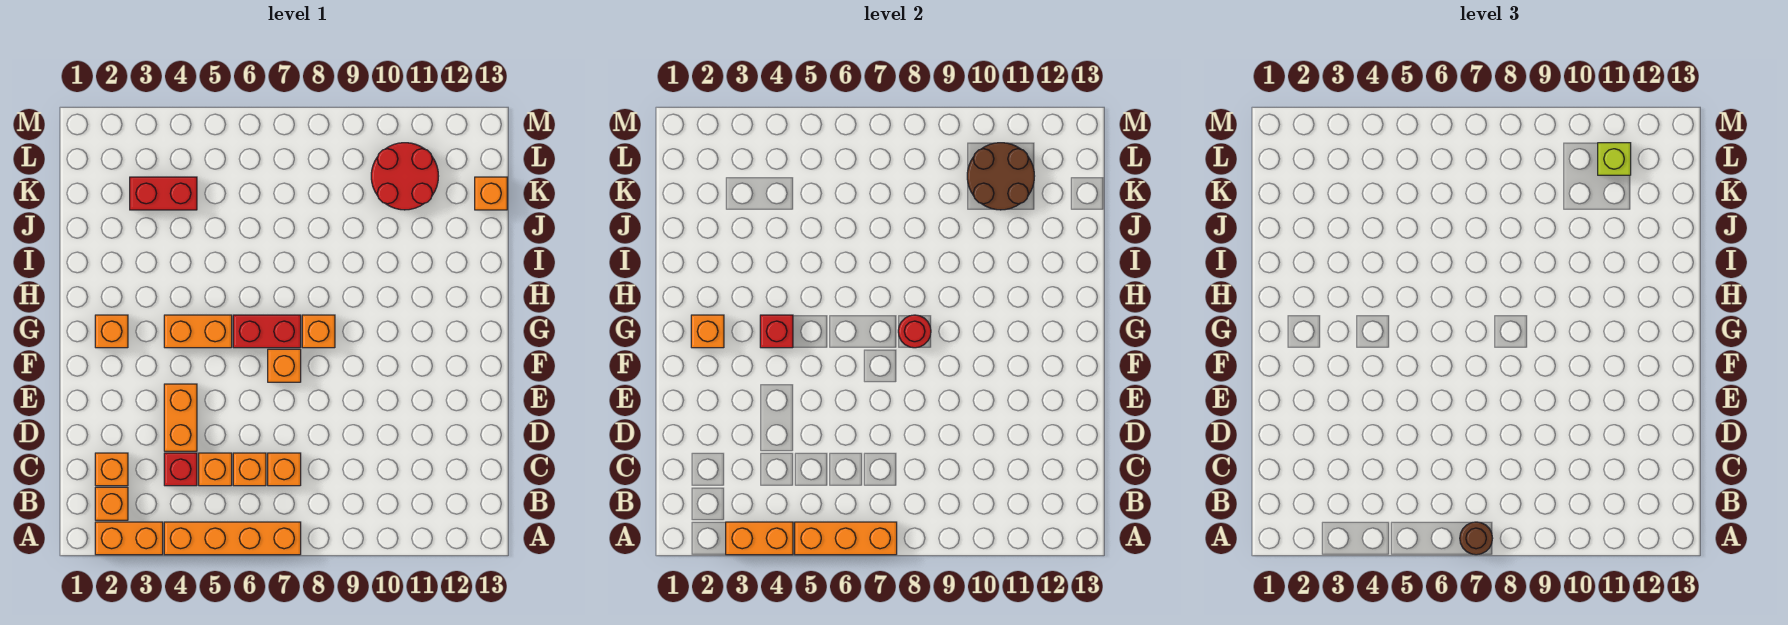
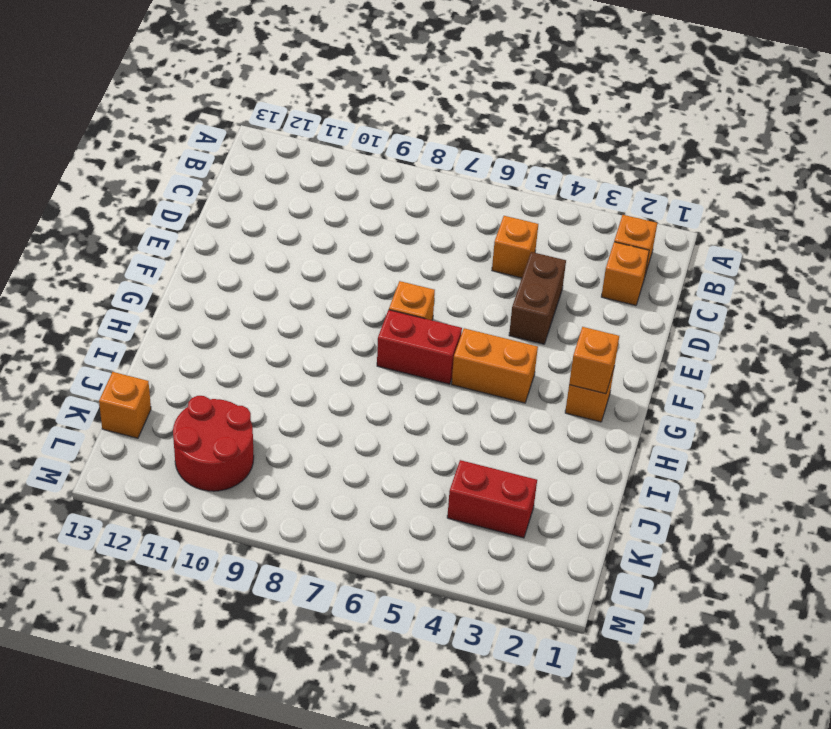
brown brick D4:E4 level 1 -> orange brick D4:E4 level 1
none -> orange brick A2:A3 level 1
none -> orange brick A4:A7 level 1
none -> red brick C4 level 1

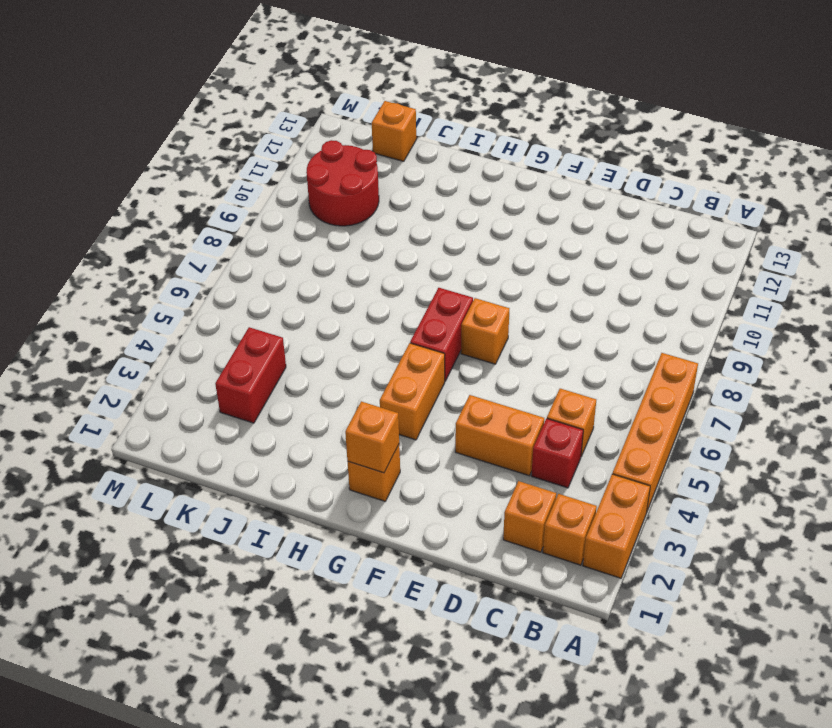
none -> orange brick C6 level 1
none -> orange brick C7 level 1
none -> orange brick G8 level 1

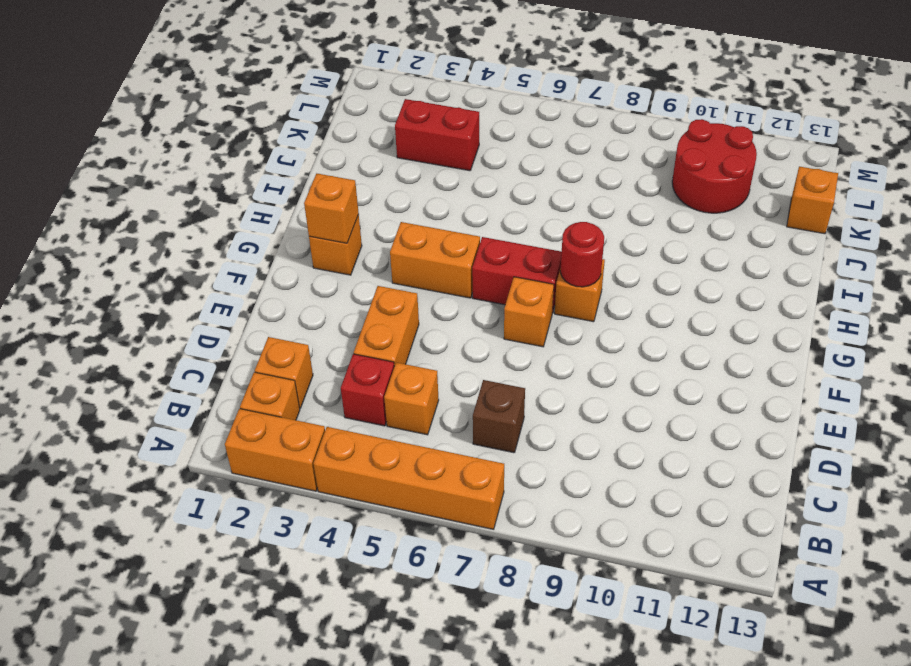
brown brick C7 level 1 -> orange brick C7 level 1
none -> orange brick C6 level 1
none -> orange brick A3:A4 level 2
none -> orange brick A5:A7 level 2

